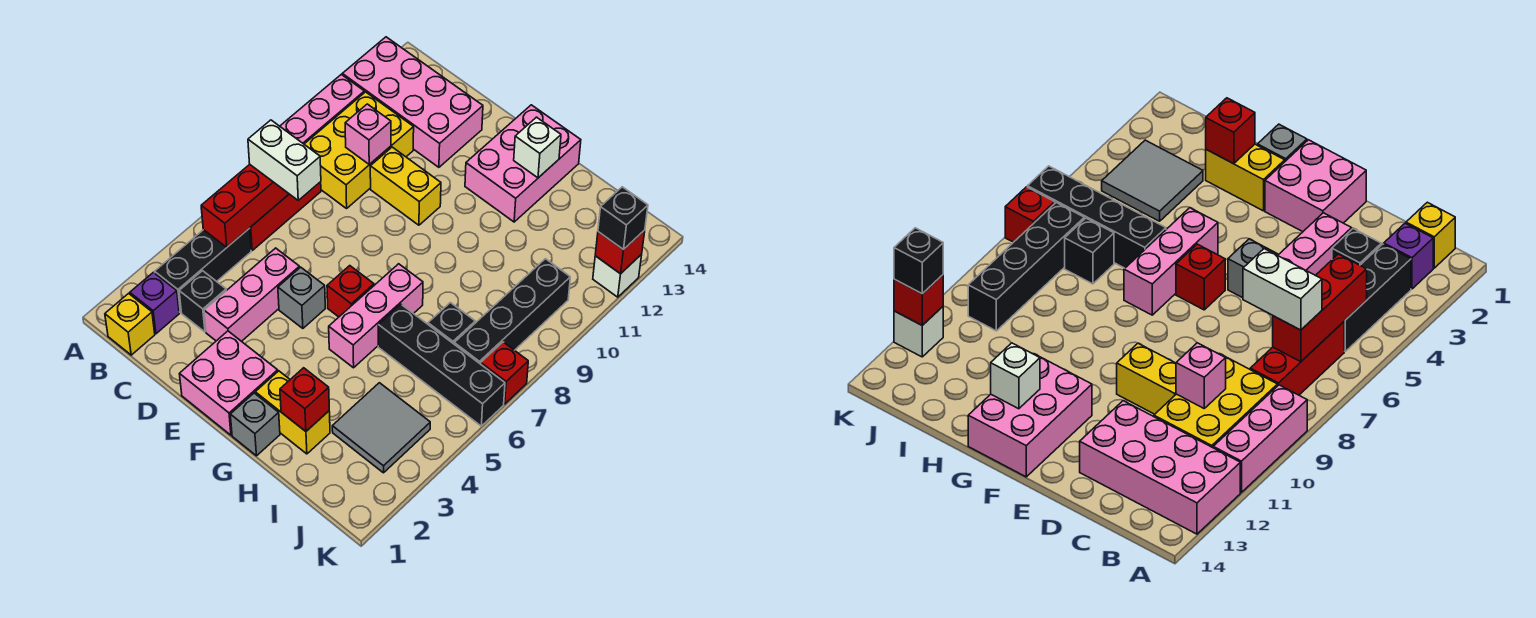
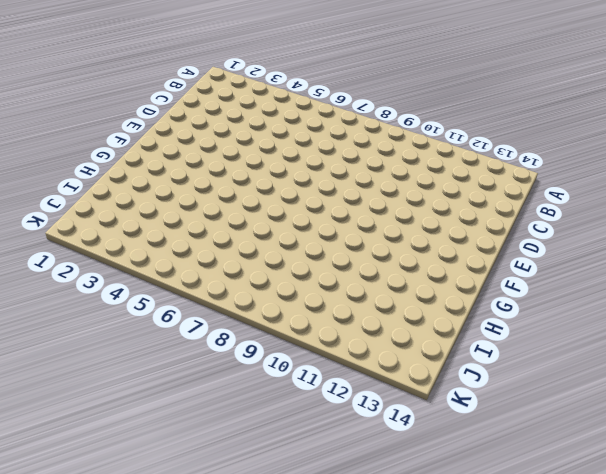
none -> pink brick A9:A11 level 1
none -> pink brick A12:D13 level 1
none -> yellow brick B1 level 1
none -> purple brick B2 level 1

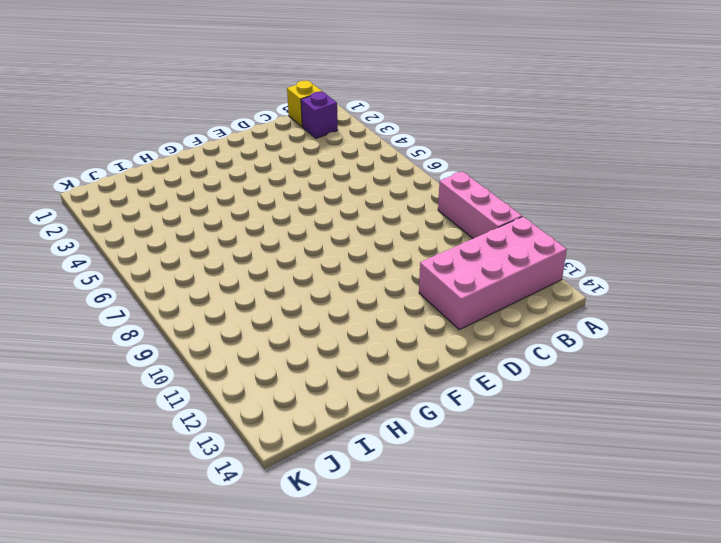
none -> black brick B3:B5 level 1
none -> red brick B6:B8 level 1
none -> yellow brick B9:C11 level 1
none -> black brick C3 level 1

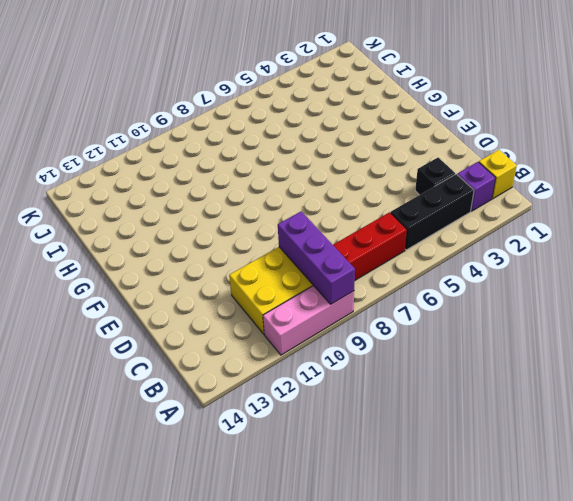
purple brick A9:C9 level 2 -> none
none -> pink brick A12:D13 level 1
none -> pink brick D3:D5 level 1
none -> yellow brick D10:E10 level 1
none -> pink brick E1:F2 level 1

